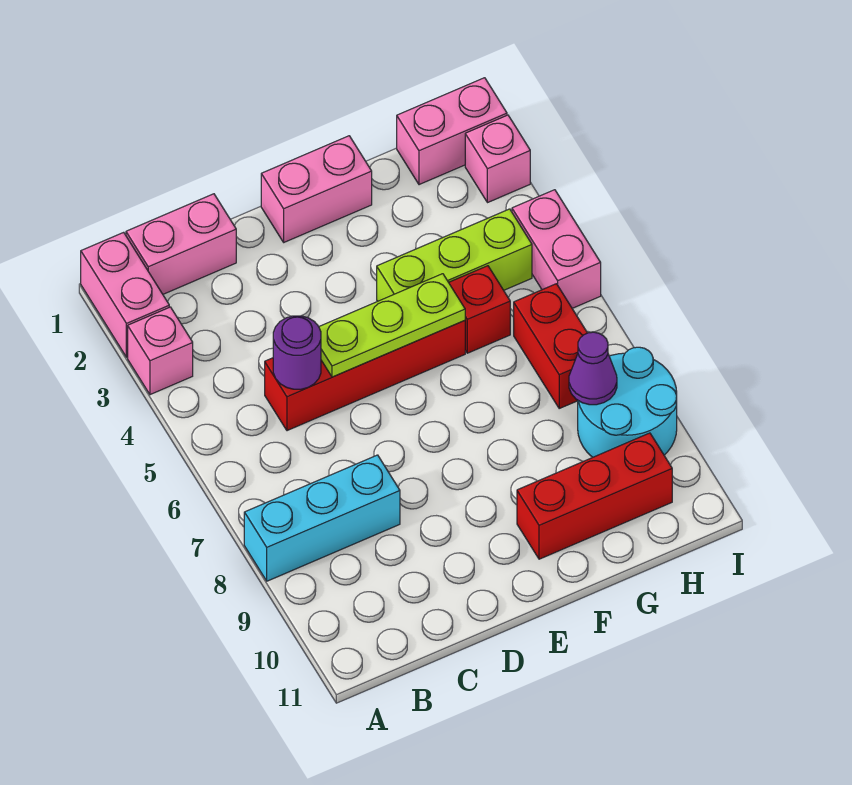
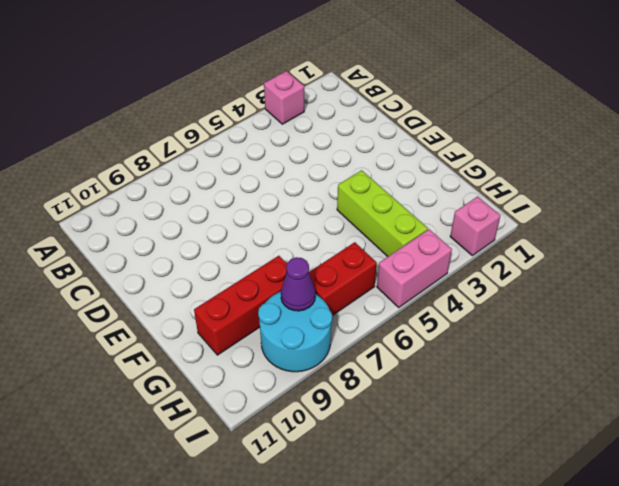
red brick G8:G10 level 1 -> red brick F10:H10 level 1
none -> pink brick A1:A2 level 1
none -> cyan brick A8:C8 level 1
none -> pink brick B1:C1 level 1

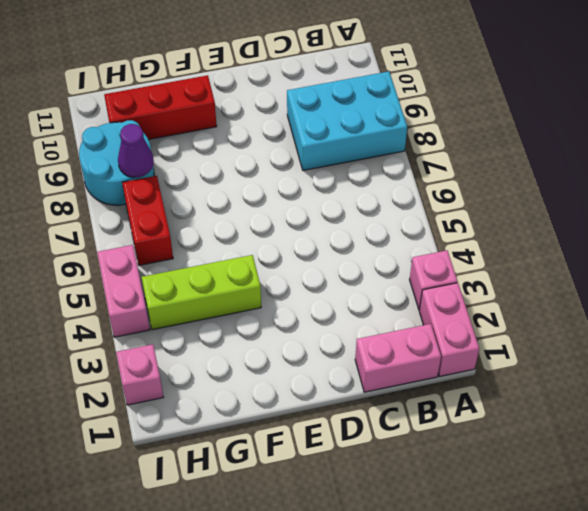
cyan brick A8:C9 level 1 -> cyan brick A8:C8 level 1
none -> red brick C5:F5 level 1
none -> pink brick E1:F1 level 1
none -> red brick G5 level 1

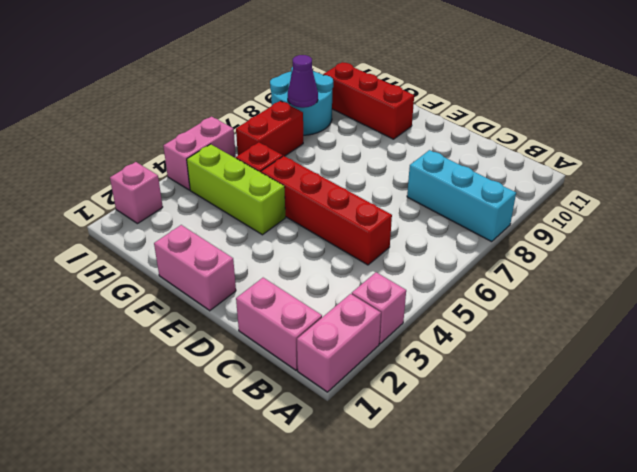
none -> pink brick H1:I1 level 1
none -> purple round brick C5 level 2
none -> lime plate D5:F5 level 2

